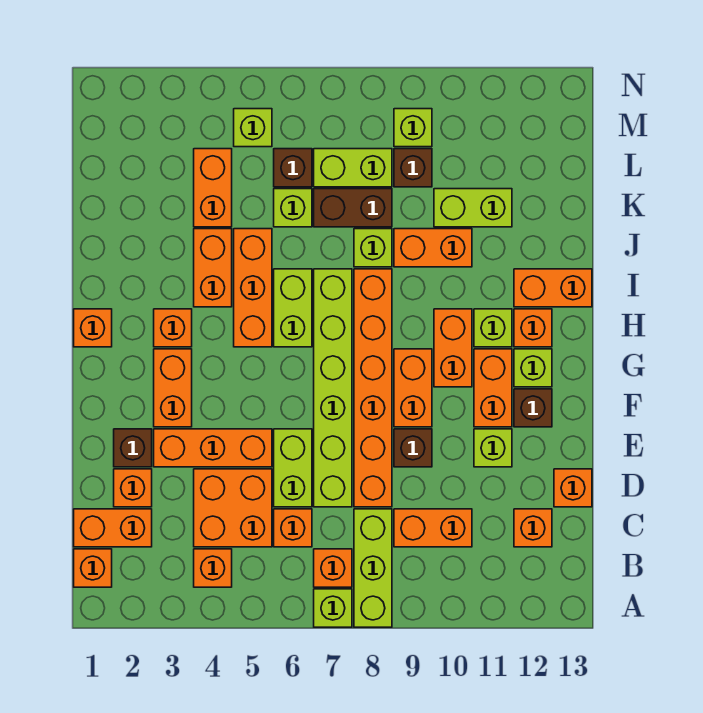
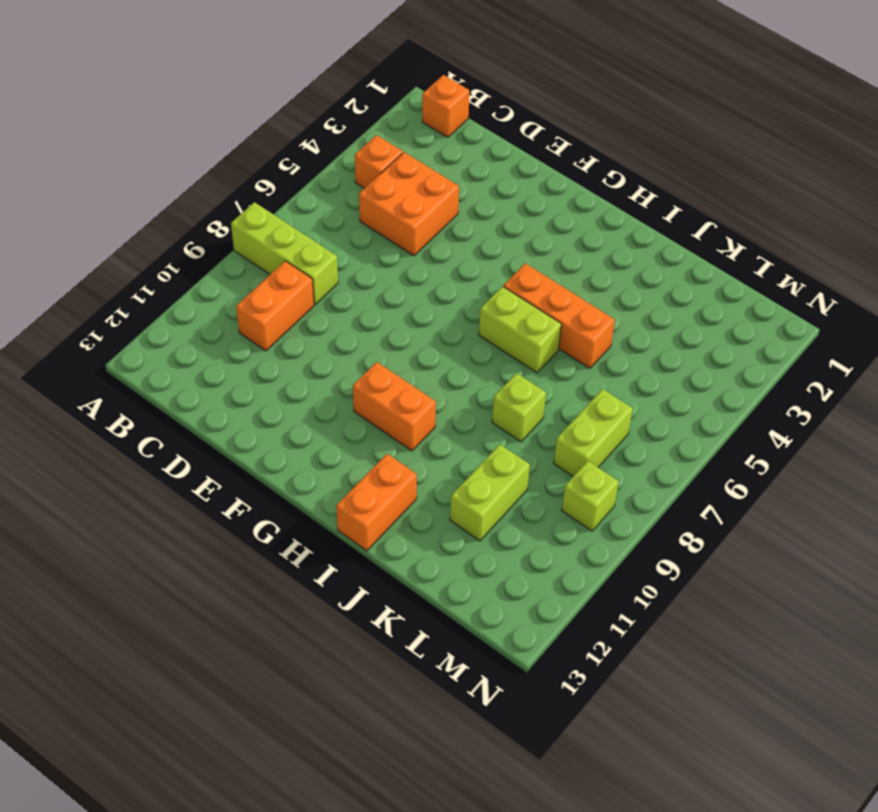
none -> lime brick A7 level 1
none -> orange brick B7 level 1
none -> orange brick C1:C2 level 1
none -> orange brick C6 level 1

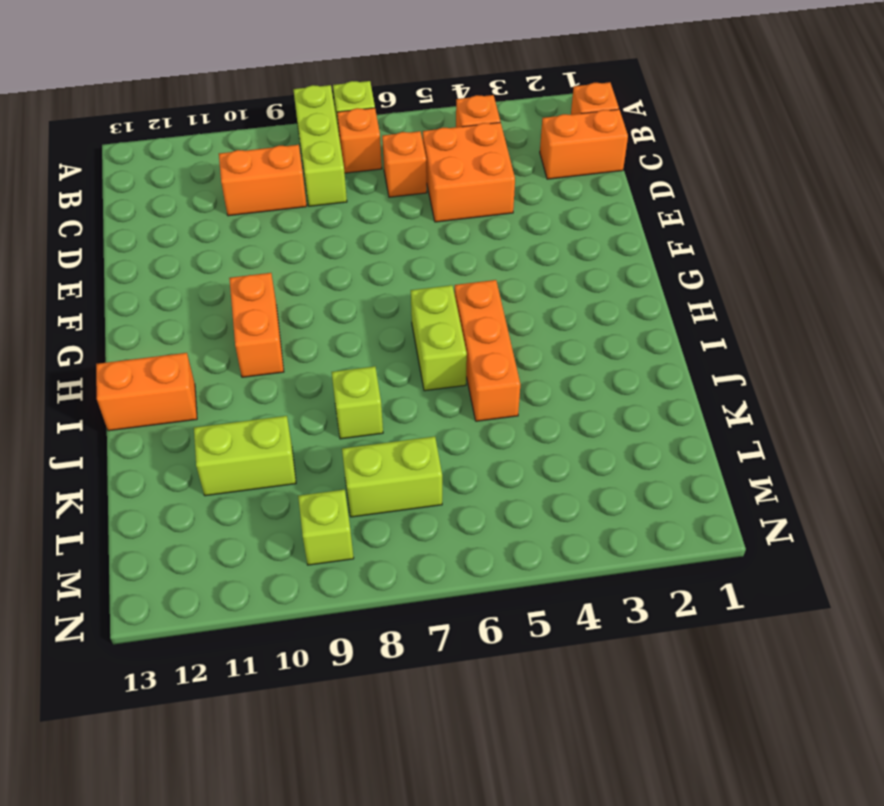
none -> orange brick C12 level 1
none -> orange brick D2 level 1
none -> lime brick D6:E6 level 1
none -> lime brick D7:I7 level 1

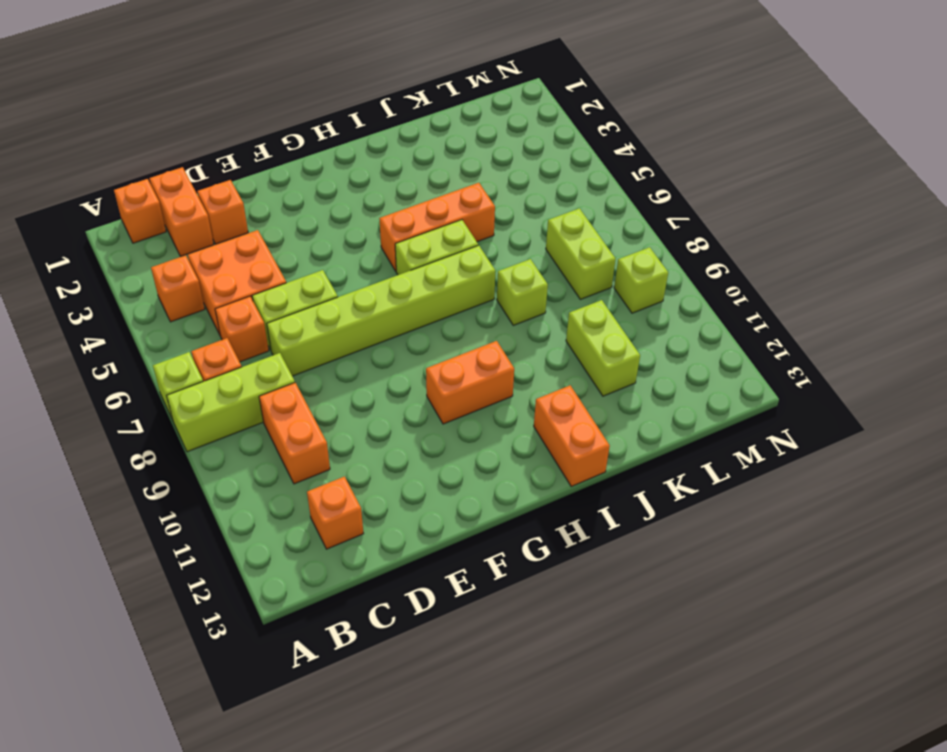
none -> orange brick D8:I8 level 1
none -> orange brick D13 level 1
none -> brown brick E2 level 1
none -> orange brick E3:E5 level 1

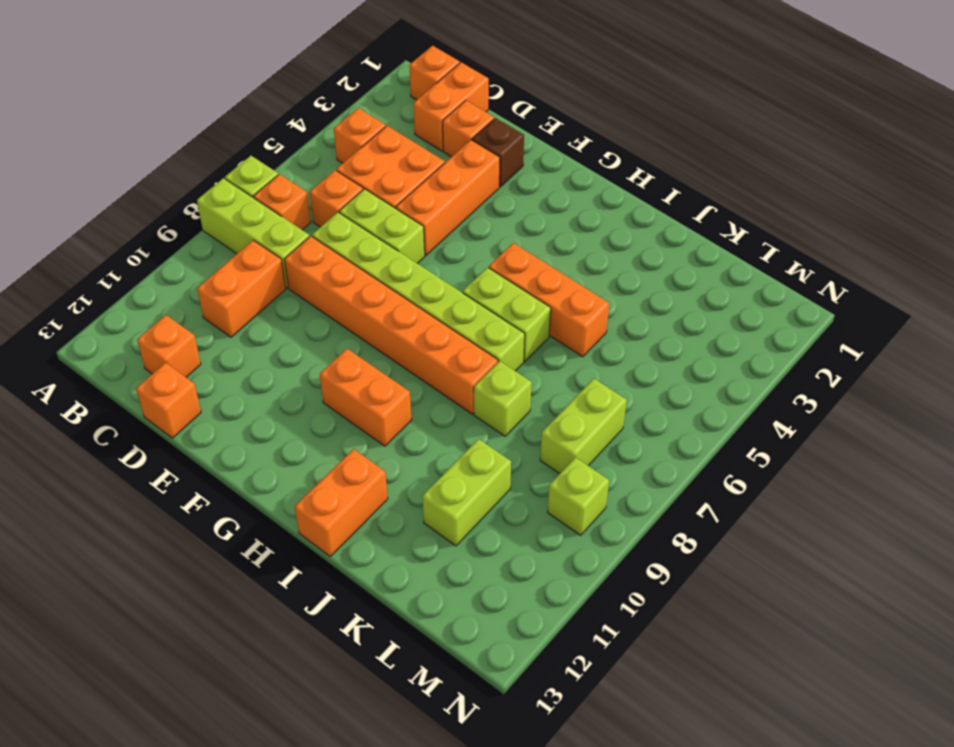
none -> brown brick E9 level 1
none -> lime brick E11 level 1
none -> orange brick F3:G3 level 1
none -> orange brick F9:G9 level 1

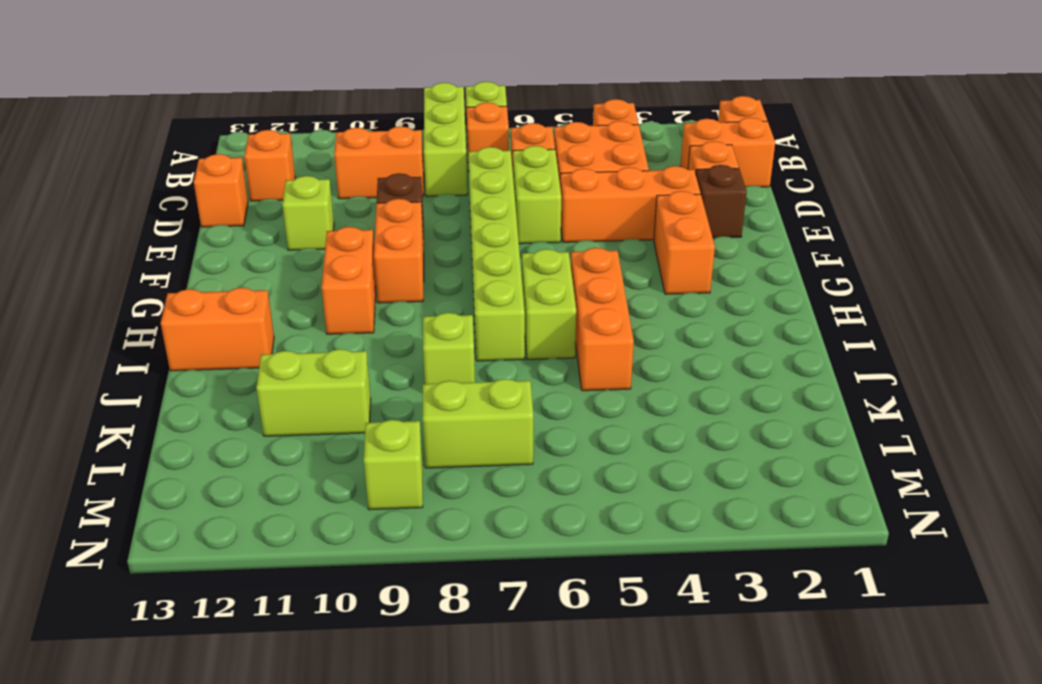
none -> orange brick D8:I8 level 1
none -> orange brick F11:G11 level 1
none -> brown brick F12 level 1
none -> lime brick G12 level 1

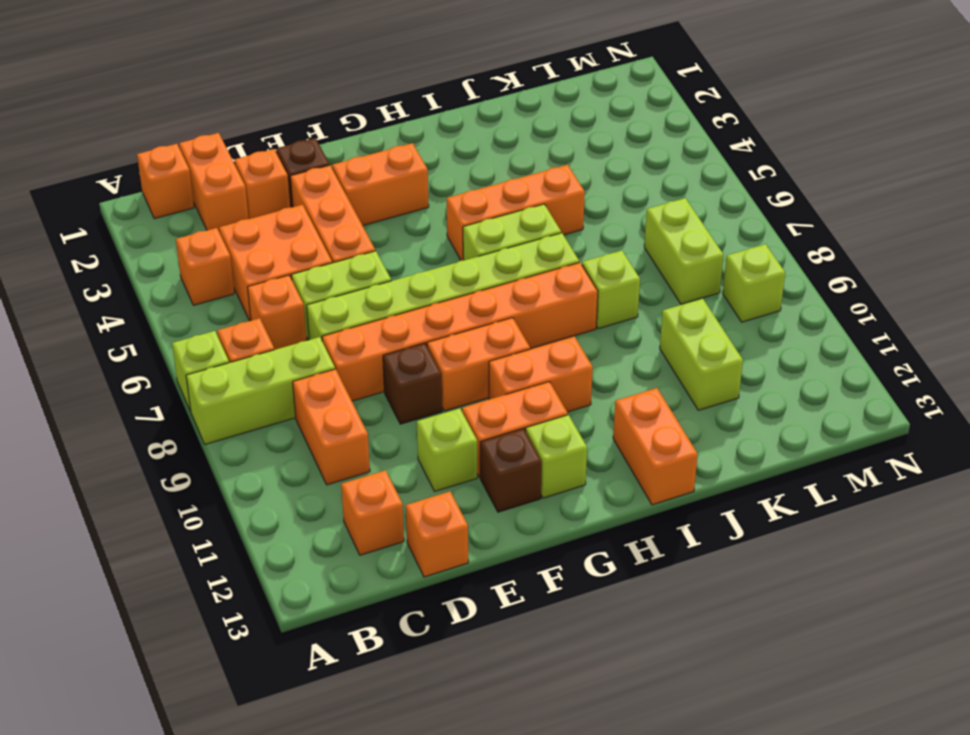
none -> orange brick H1 level 1
none -> orange brick H3 level 1
none -> lime brick H11 level 1
none -> orange brick H12 level 1

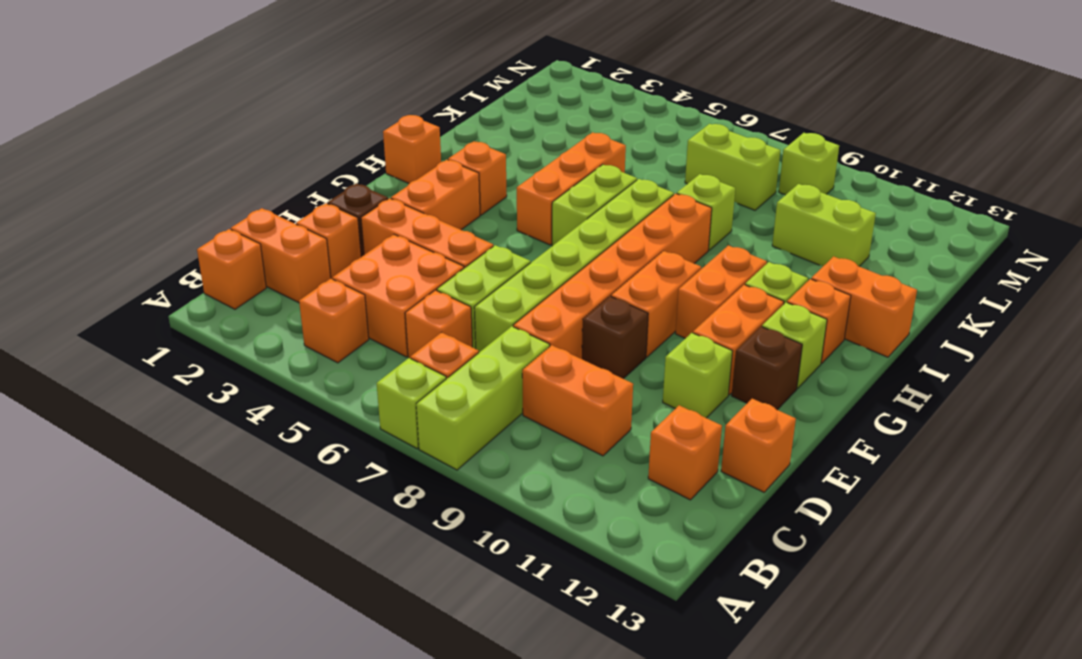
none -> orange brick I4:J4 level 1
none -> orange brick J9:J10 level 1
none -> orange brick K4:L4 level 1
none -> lime brick K6 level 1

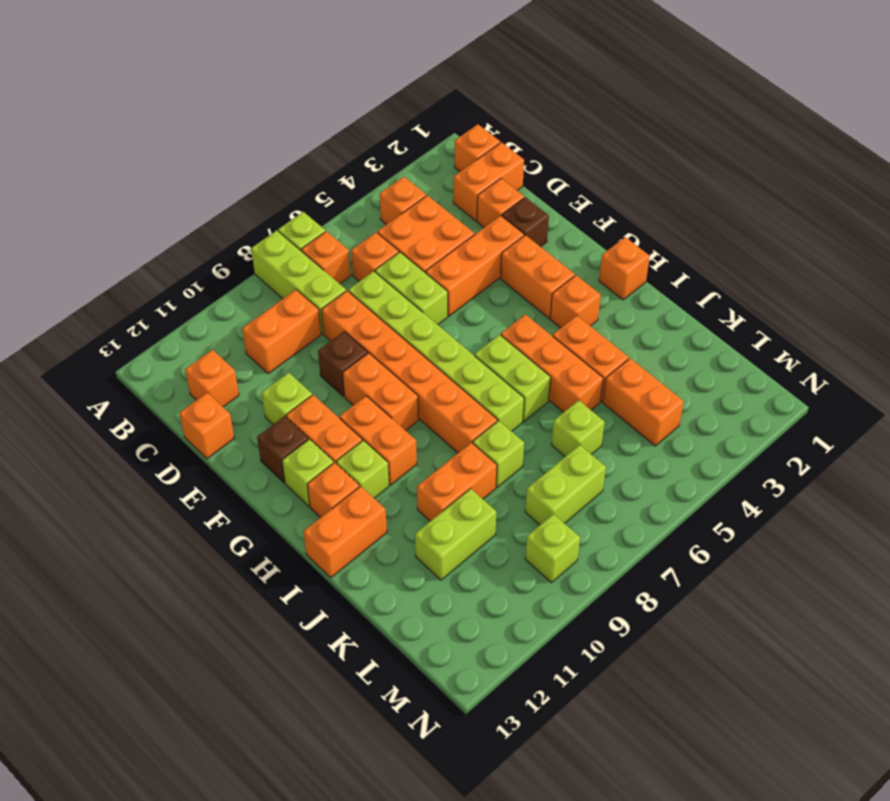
none -> brown brick K7:K8 level 1
none -> brown brick L6 level 1
none -> brown brick L9 level 1
none -> lime brick M5 level 1

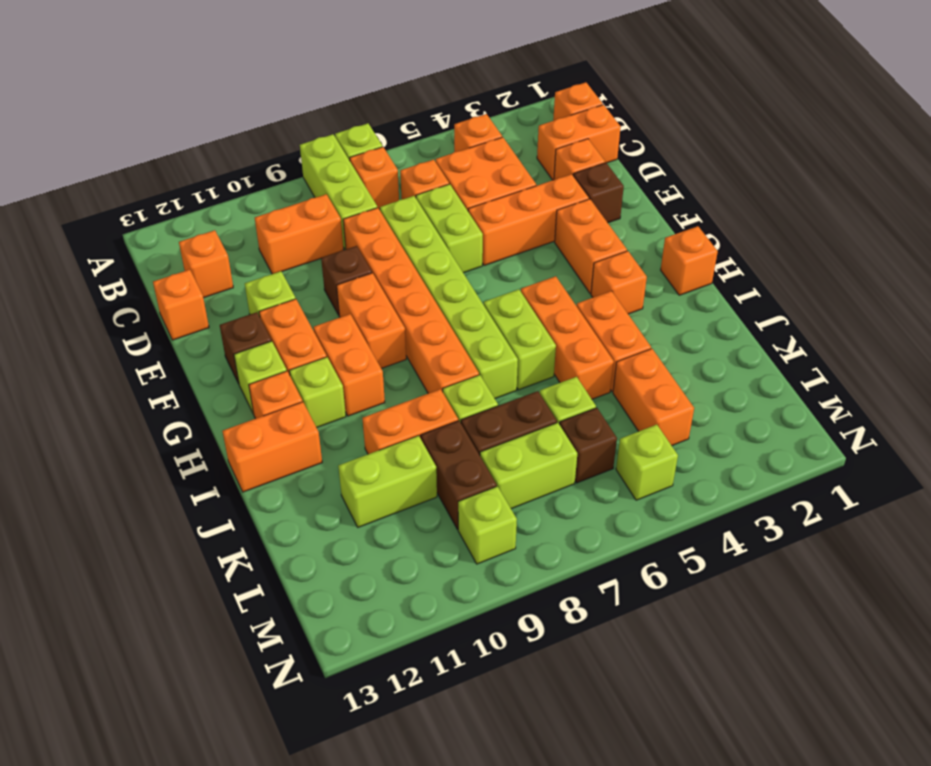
brown brick K9:L9 level 1 -> brown brick L9 level 1

